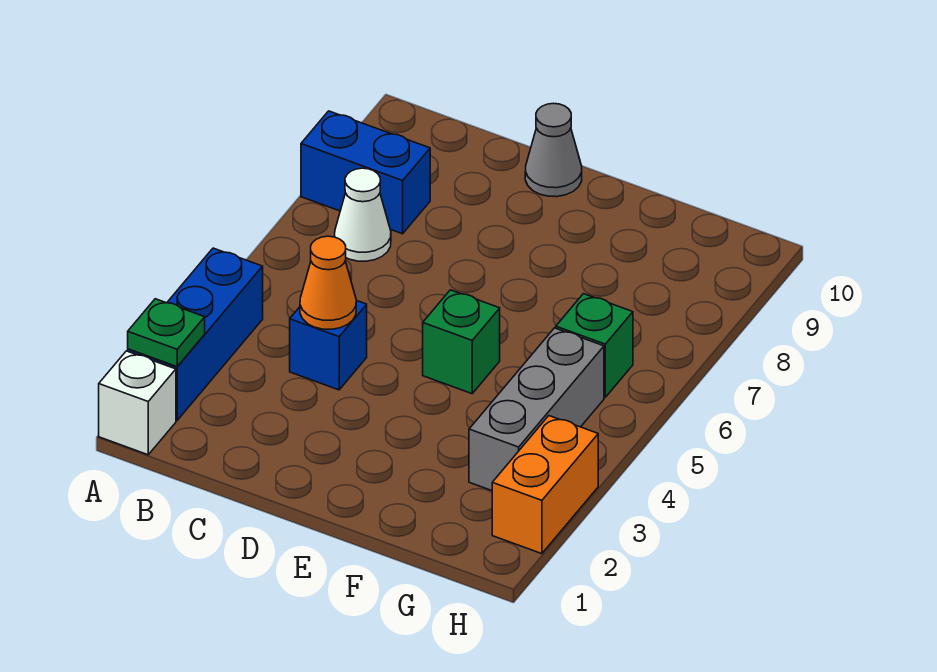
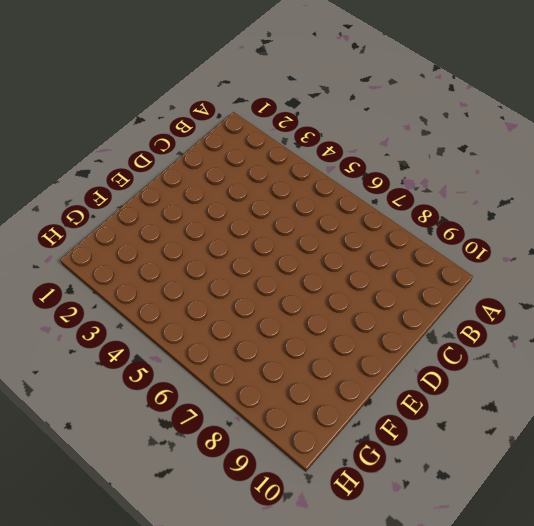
none -> white brick A1 level 1
none -> blue brick A2:A4 level 1
none -> blue brick A8:B8 level 1

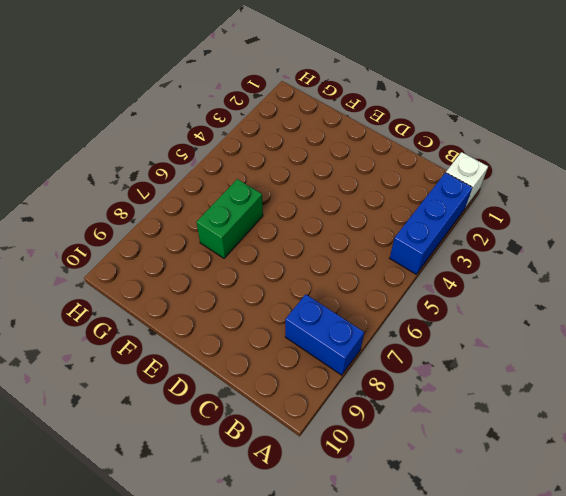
green brick F6:F7 level 1 -> none
none -> white cone B7 level 1
none -> blue brick C4 level 1
none -> grey cone D10 level 1

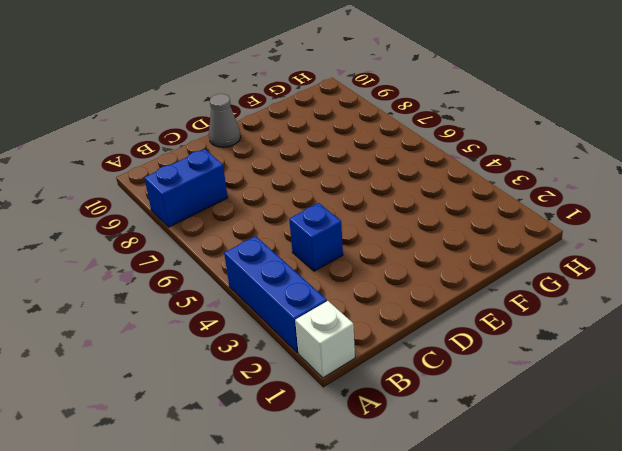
none -> white cone B7 level 1
none -> green brick E5 level 1
none -> grey brick G3:G5 level 1

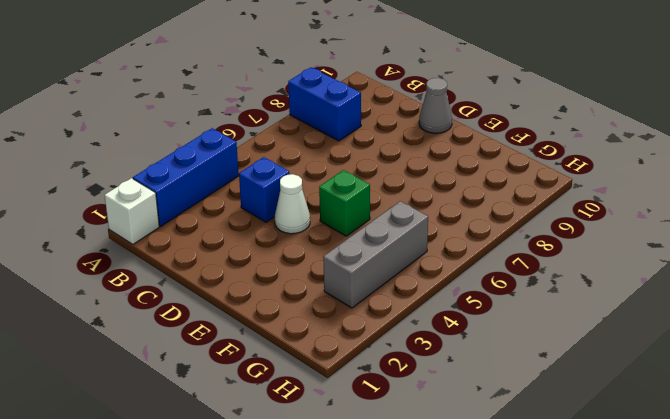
white cone D4 level 1 -> white cone B7 level 1
none -> green brick G6 level 1
none -> orange brick H2:H3 level 1
none -> green plate A2 level 2

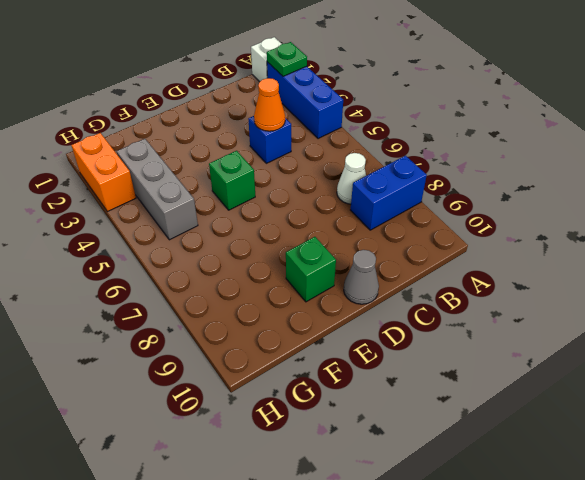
green brick E9 level 1 -> green brick G6 level 1

